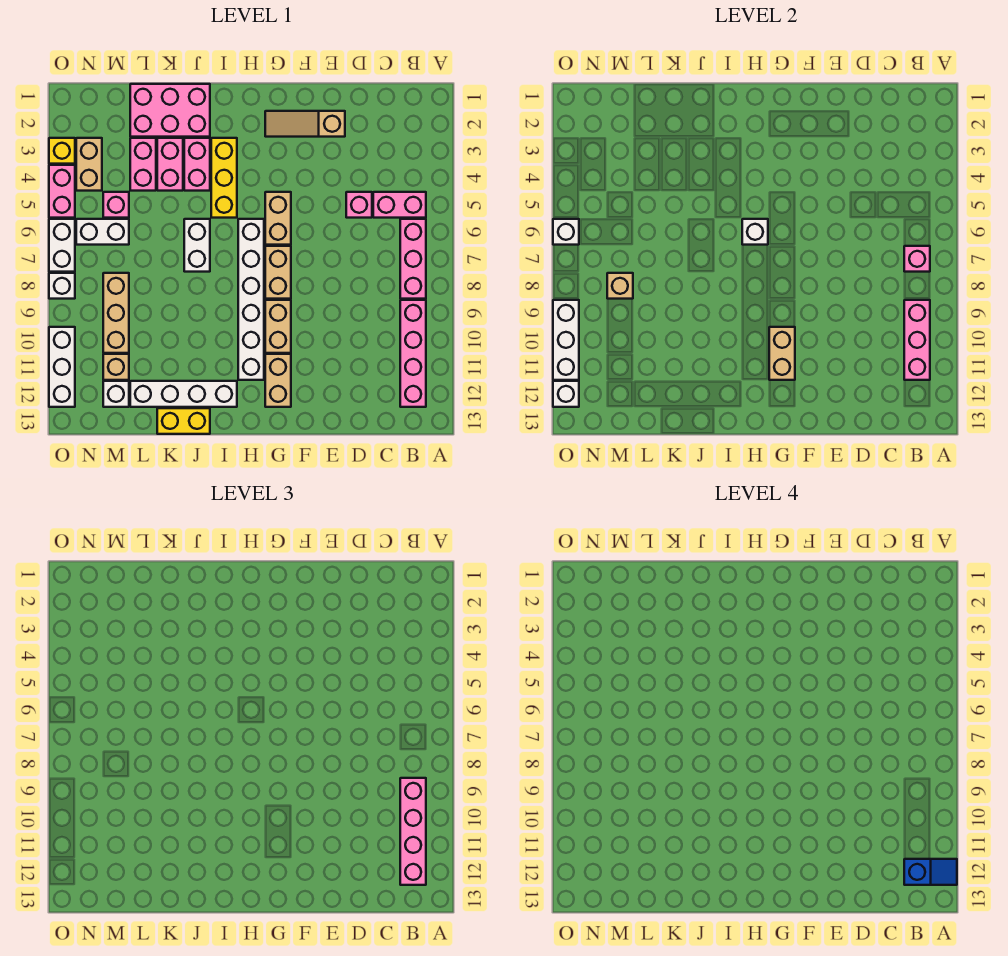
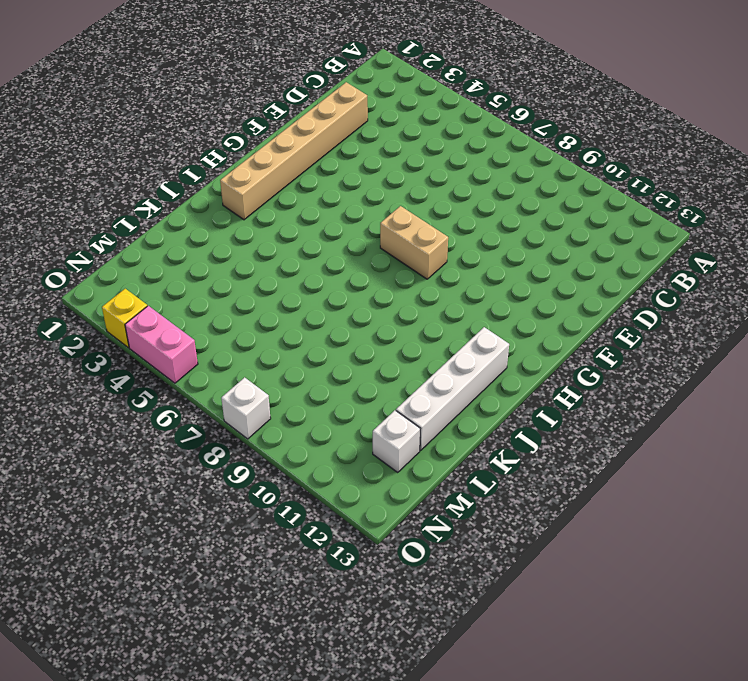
tan brick D2:I2 level 1 -> tan slope E2:G2 level 1 top E
none -> pink brick B5:C5 level 1
none -> pink brick B6:B8 level 1
none -> pink brick B9:B12 level 1
none -> pink brick D5 level 1

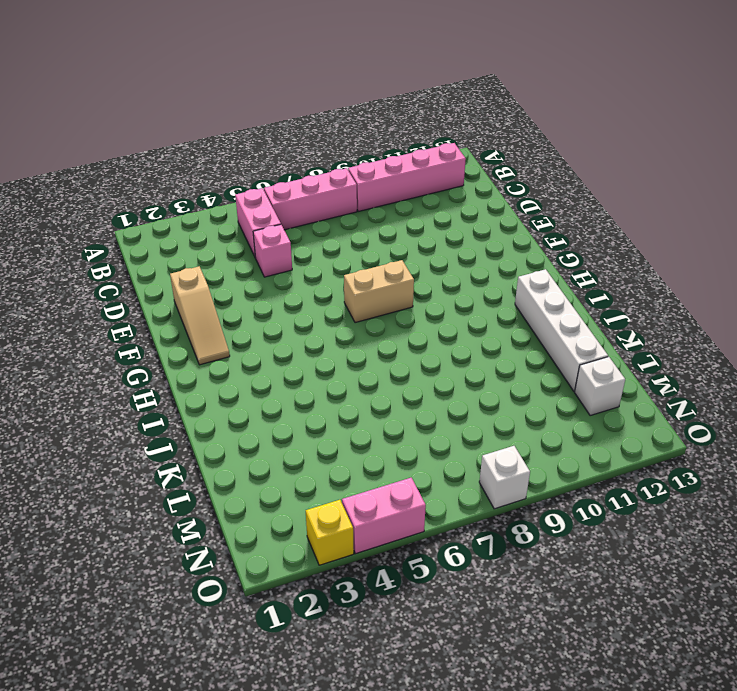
none -> tan brick G5:G6 level 1
none -> tan brick G9:G10 level 1
none -> tan brick G11:G12 level 1
none -> white brick H6:H11 level 1

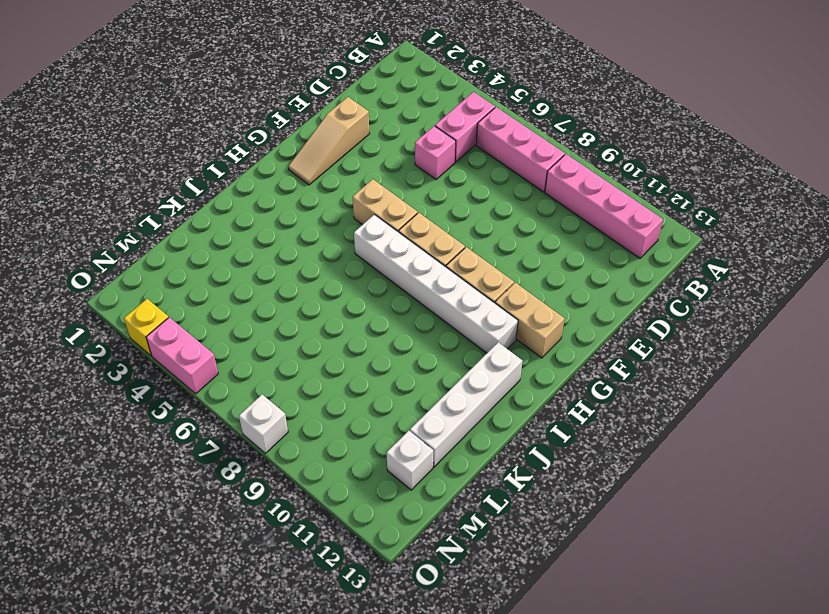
none -> yellow brick I3:I5 level 1
none -> pink brick J1:L2 level 1
none -> pink brick J3:J4 level 1
none -> white brick J6:J7 level 1

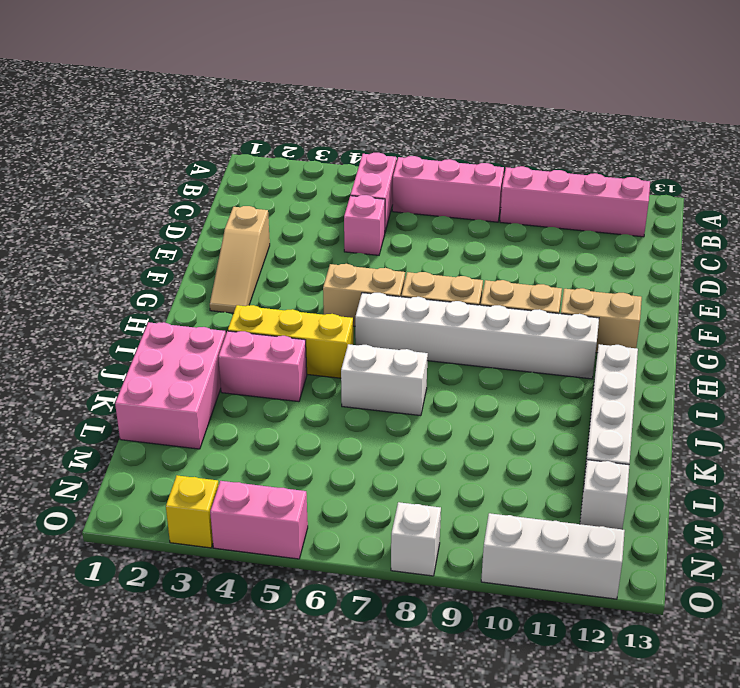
none -> yellow brick J13:K13 level 1
none -> pink brick K3:K4 level 1
none -> pink brick L3:L4 level 1
none -> pink brick M5 level 1

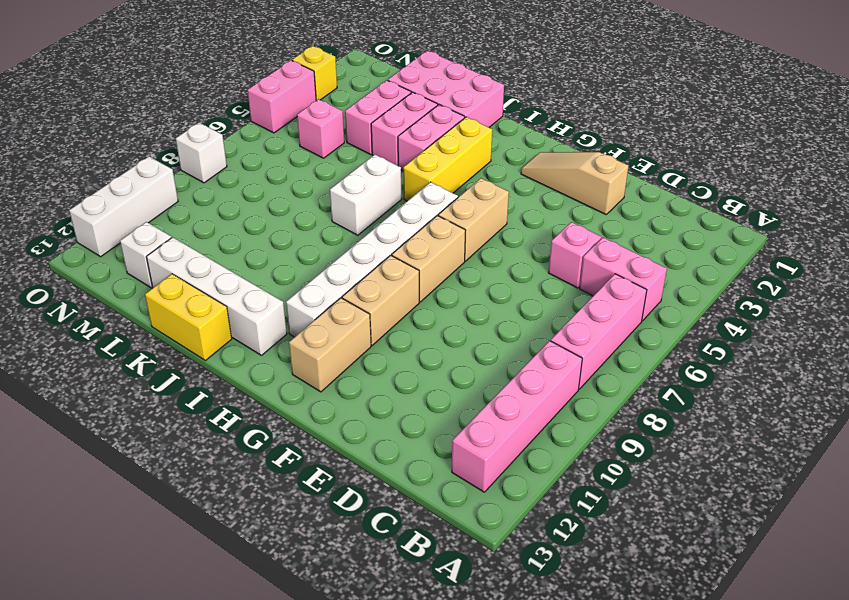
none -> white brick M6:N6 level 1
none -> tan brick M8:M10 level 1
none -> tan brick M11 level 1
none -> tan brick N3:N4 level 1

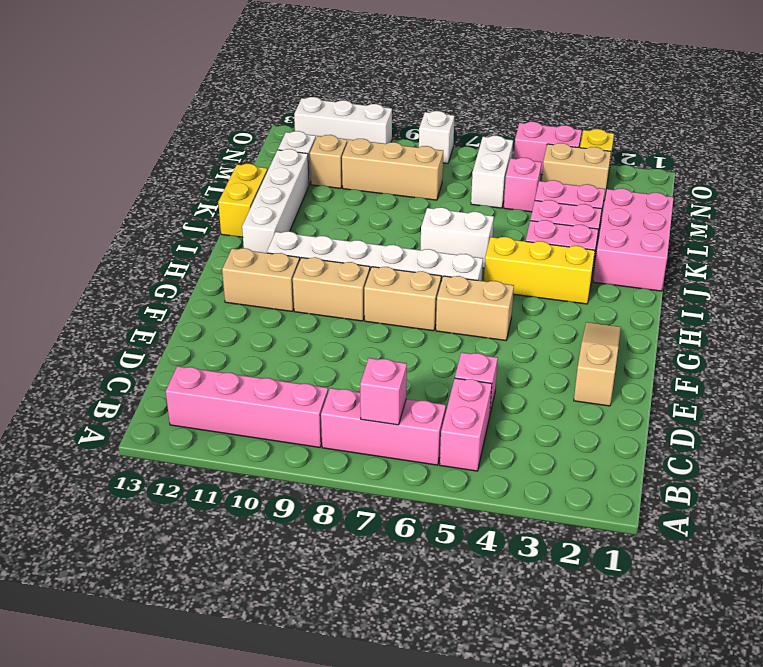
none -> white brick O6:O7 level 1
none -> pink brick B9:B11 level 2
none -> tan brick G10:G11 level 2
none -> white brick H6 level 2

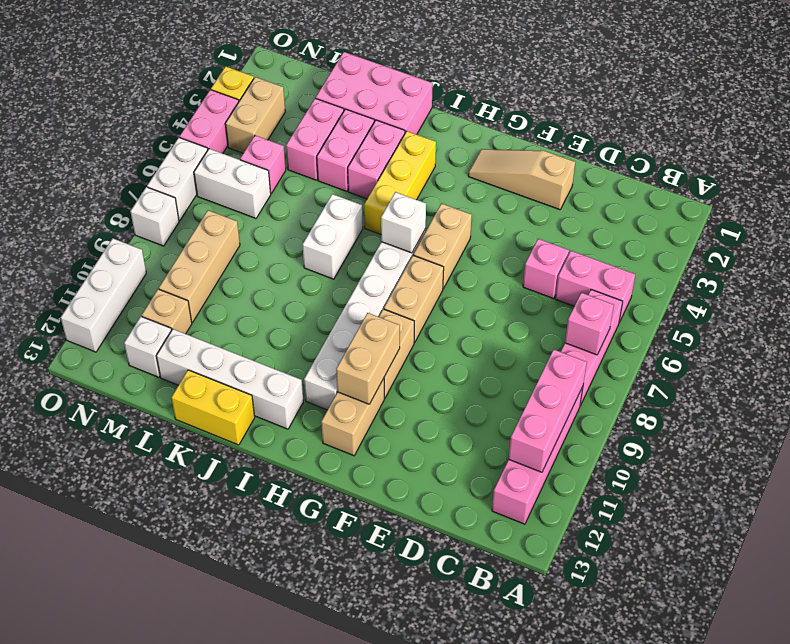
none -> tan brick M8 level 2
none -> white brick O6 level 2
none -> white brick O9:O11 level 2
none -> white brick O12 level 2

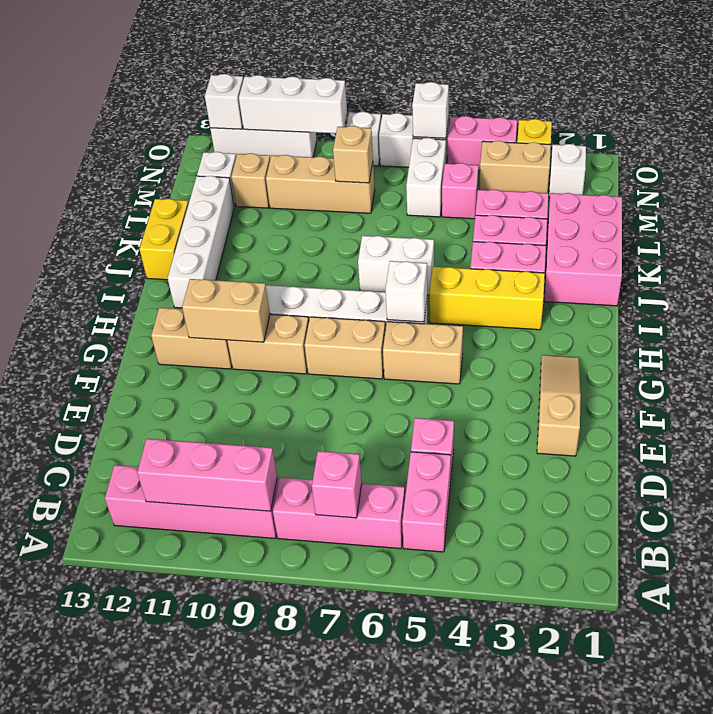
white brick N2 level 1 -> none
none -> pink brick B9:B12 level 3
none -> blue slope A12:B12 level 4 top B

